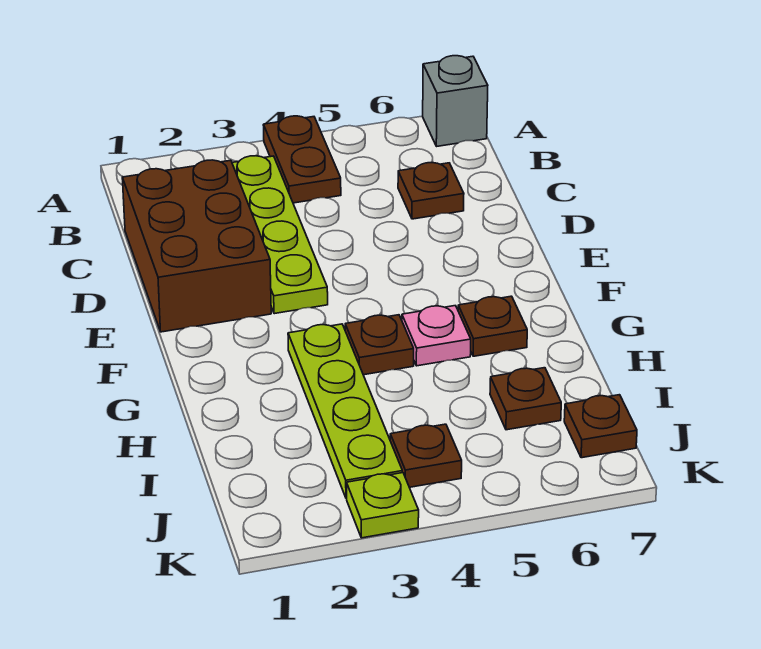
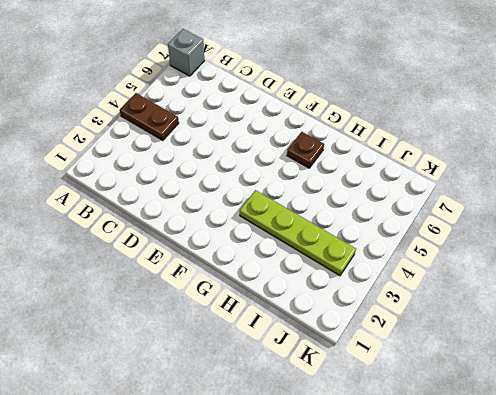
none -> lime plate B3:E3 level 1
none -> brown brick C1:E2 level 1
none -> brown plate C6 level 1

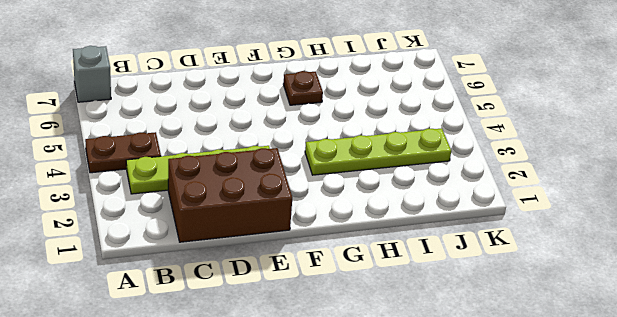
none -> brown plate C6 level 1
none -> brown plate G4 level 1
none -> pink plate G5 level 1

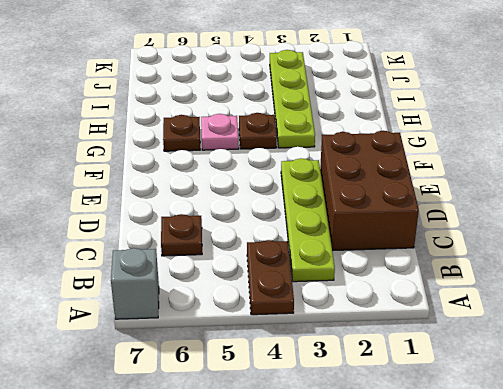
none -> brown plate I6 level 1
none -> brown plate J4 level 1
none -> brown plate J7 level 1

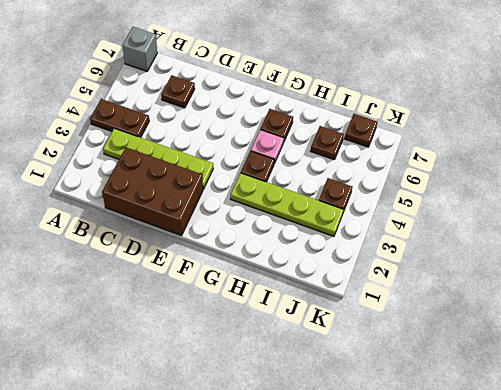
none -> lime plate K3 level 1

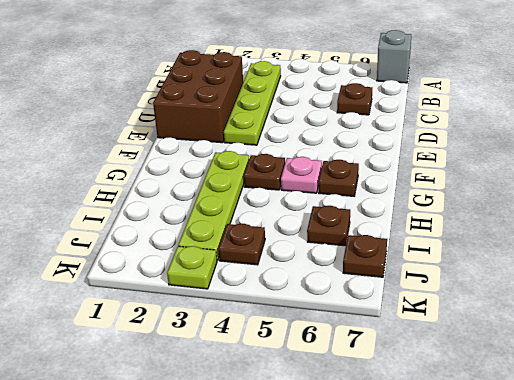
none -> brown plate A4:B4 level 1

